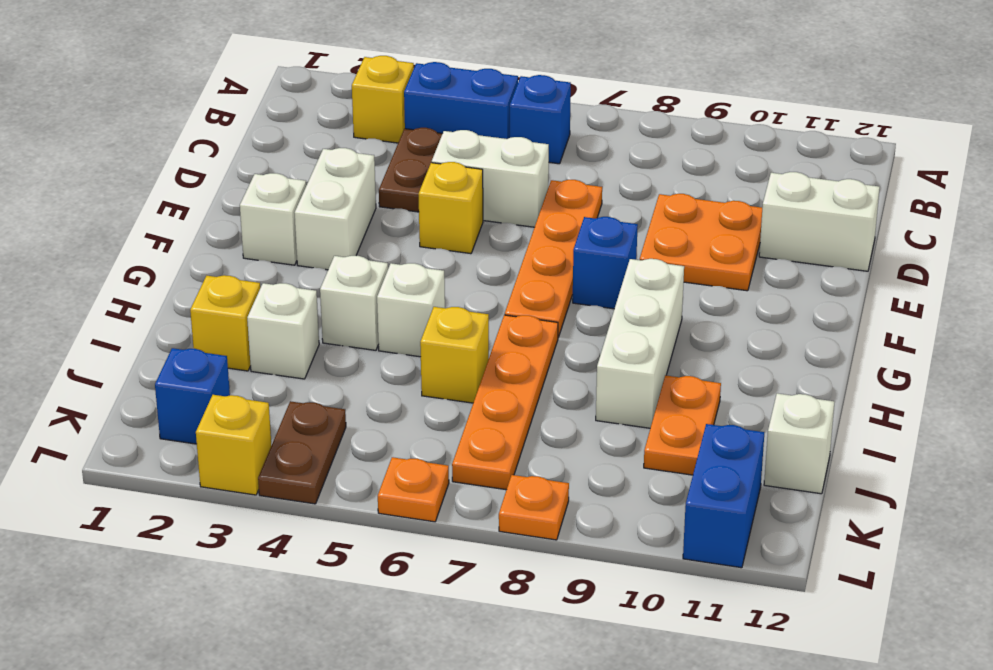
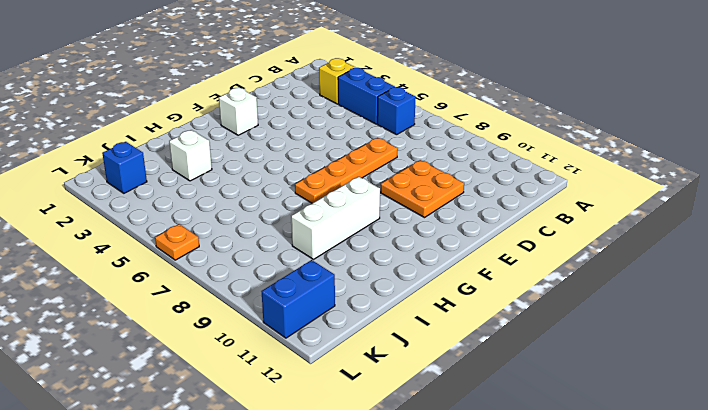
none -> brown plate C4:D4 level 1
none -> white brick D5:D6 level 1
none -> white brick D11:D12 level 1

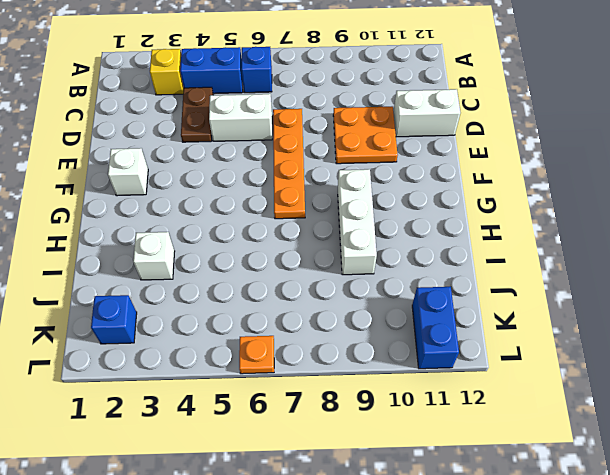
none -> white brick E3:F3 level 1
none -> yellow brick E5 level 1
none -> blue brick F8 level 1

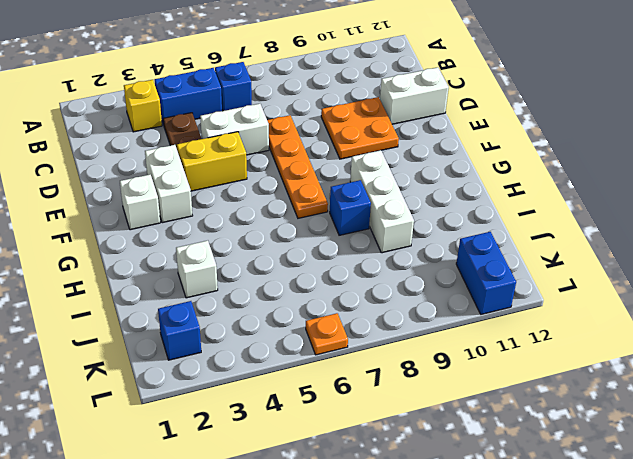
yellow brick E4:E5 level 1 -> yellow brick E5 level 1
blue brick H8 level 1 -> blue brick F8 level 1
none -> white brick H4 level 1
none -> white brick H5 level 1
none -> orange plate H7:K7 level 1

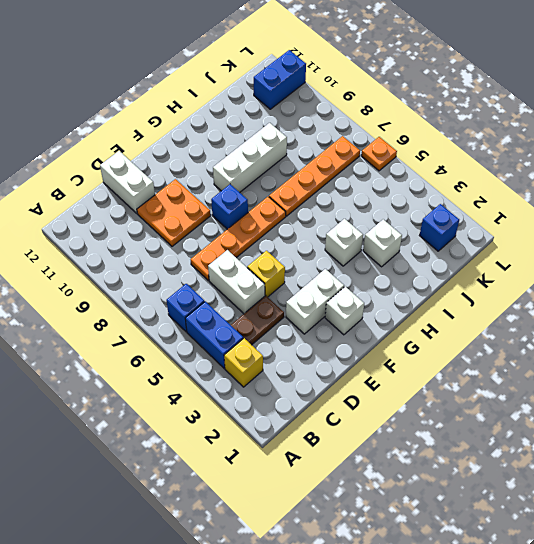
none -> white brick H5 level 1
none -> yellow brick I2 level 1
none -> yellow brick I6 level 1

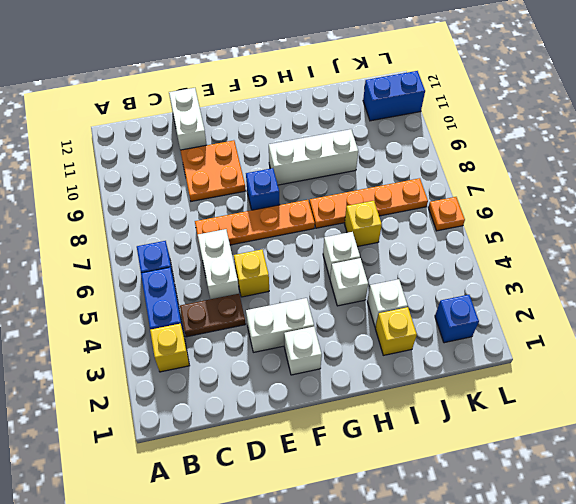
none -> orange plate I10:J10 level 1
none -> white brick J12 level 1
none -> brown plate K4:L4 level 1

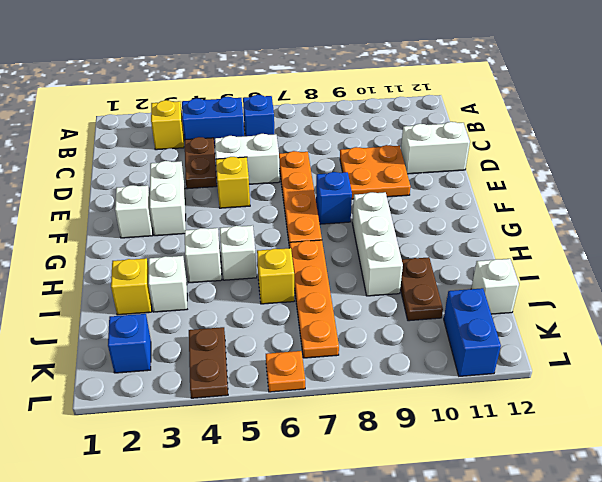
brown plate I10:J10 level 1 -> orange plate I10:J10 level 1
none -> yellow brick L3 level 1
none -> orange plate L8 level 1

